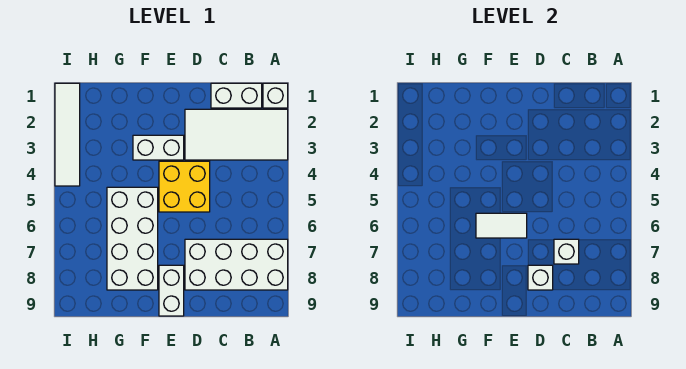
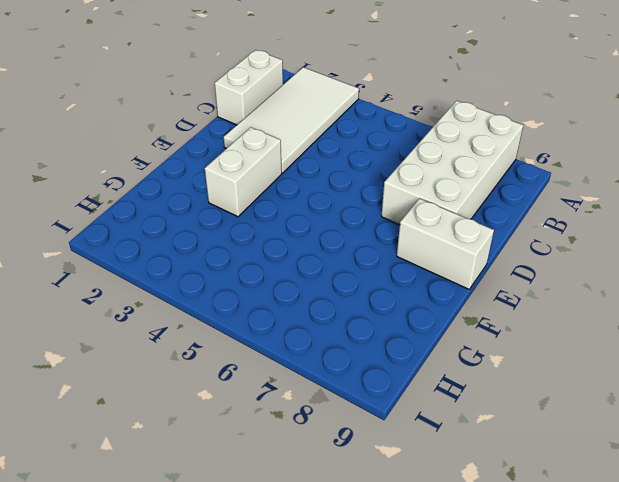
none -> white brick A1 level 1
none -> yellow brick D4:E5 level 1
none -> white brick F5:G8 level 1

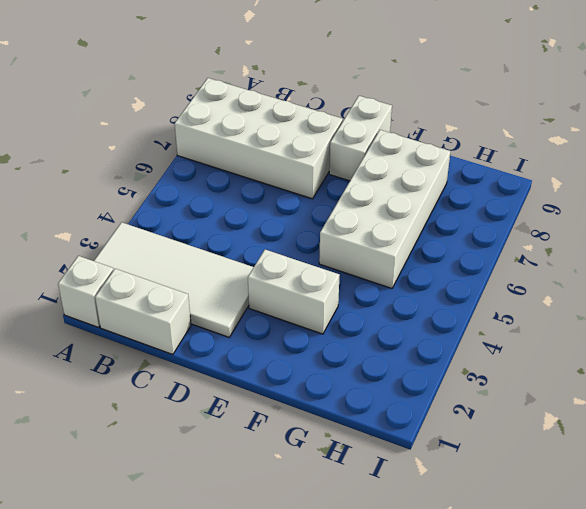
none -> yellow brick D4:E5 level 1
none -> white tile I1:I4 level 1
none -> white brick C7 level 2

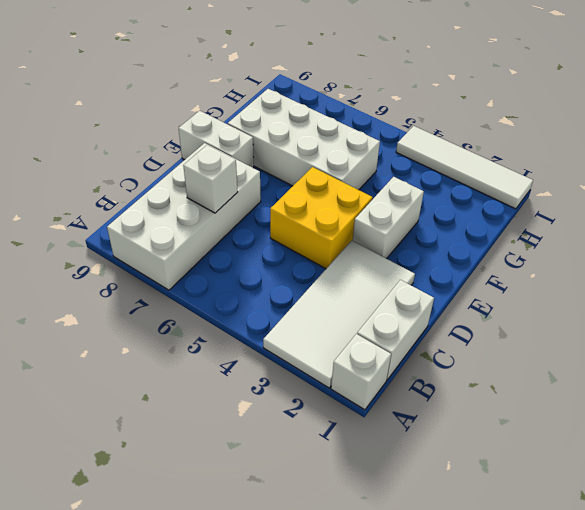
none -> white brick D8 level 2
none -> white tile E6:F6 level 2

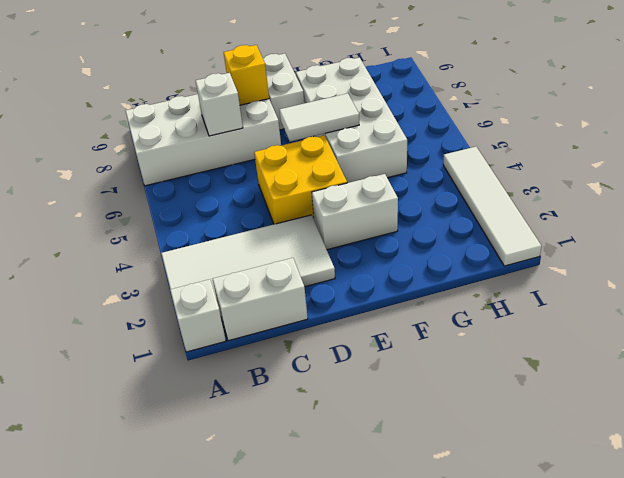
yellow brick D8 level 2 -> white brick D8 level 2

